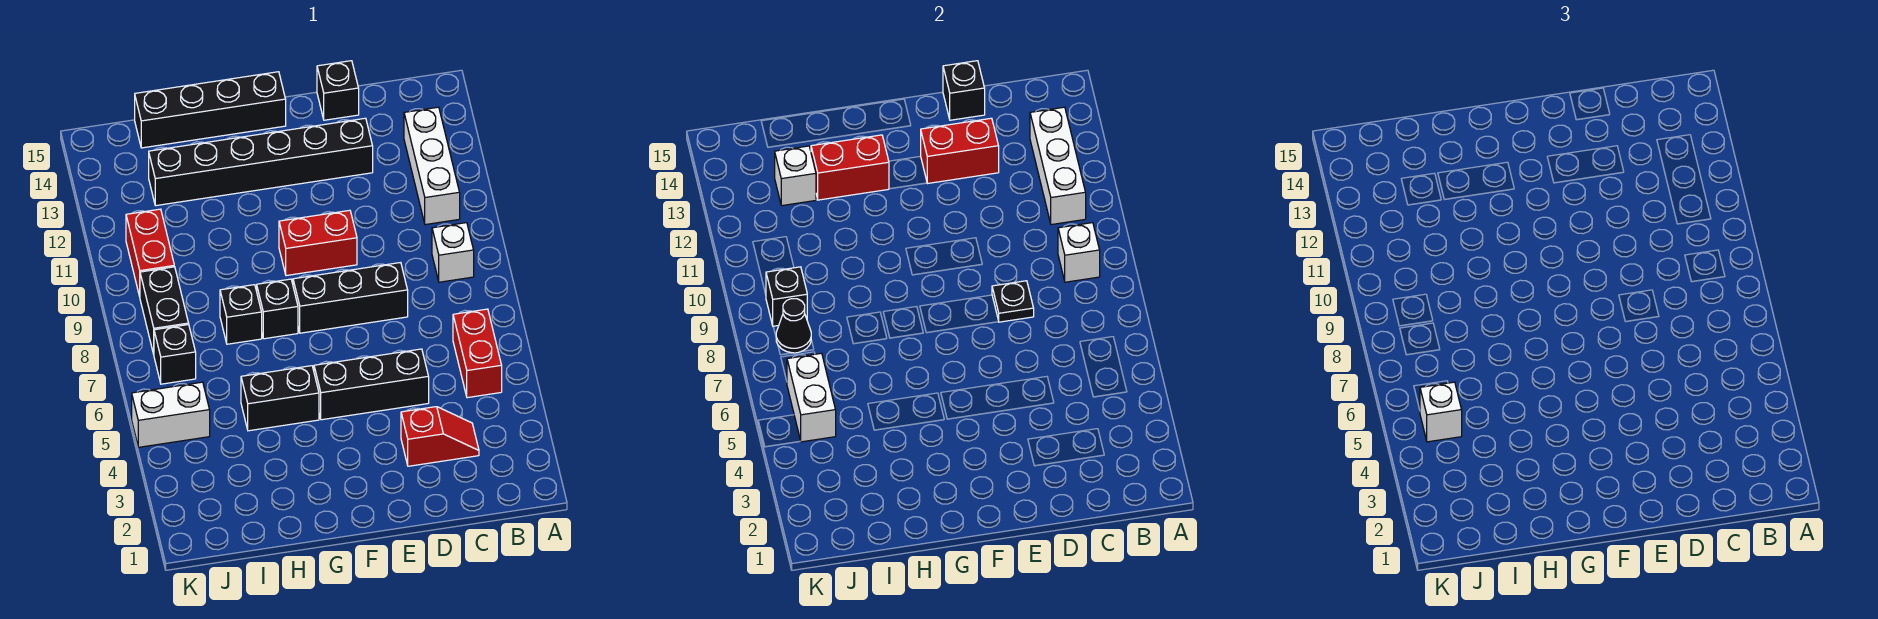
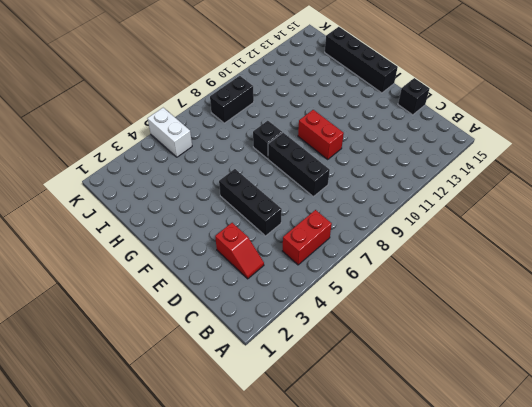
none -> white brick B9 level 1
none -> white brick B11:B13 level 1
none -> black brick D13:I13 level 1

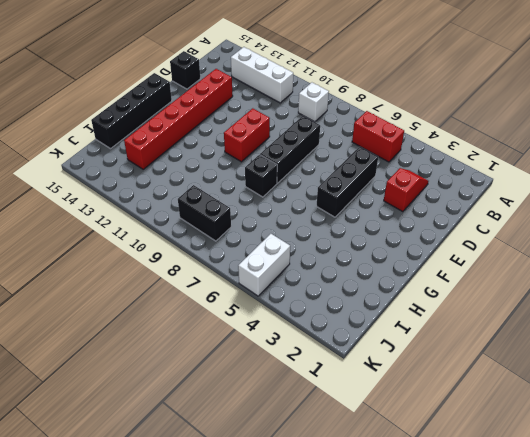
red brick D13:I13 level 1 -> black brick D13:I13 level 1
none -> black brick G5:H5 level 1
none -> black brick H8 level 1
none -> black brick J7 level 1

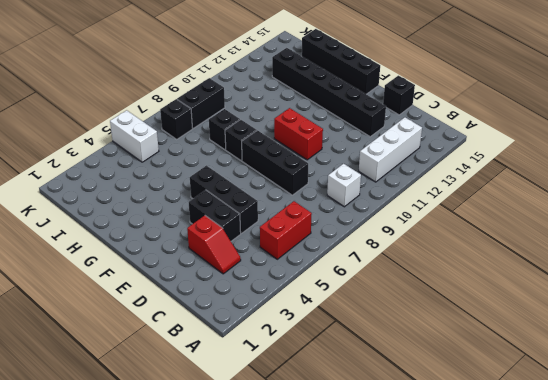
black brick D4:E4 level 1 -> black brick G5:H5 level 1
none -> red brick J10:J11 level 1
none -> white brick B9 level 2
none -> white brick B11:B13 level 2

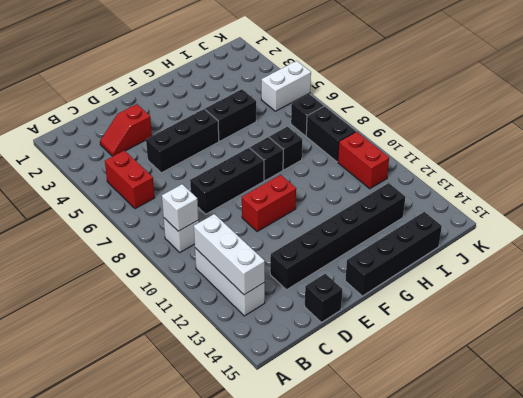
none -> black plate D8 level 2
none -> red brick D13:E13 level 2
none -> black brick D15 level 2

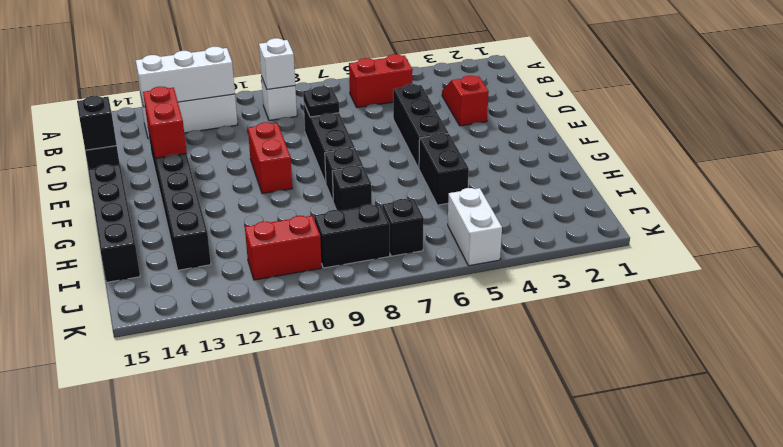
none -> red brick G13:H13 level 2
none -> white brick I13 level 2
none -> white brick J5:J6 level 2

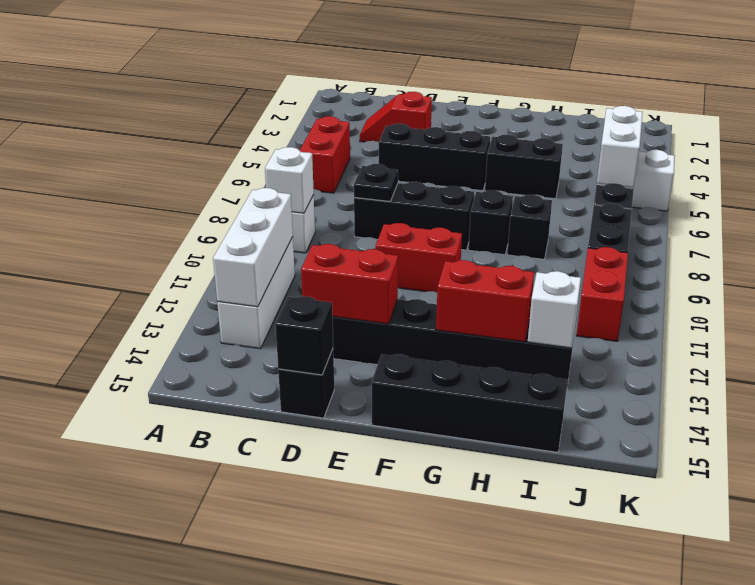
none -> black cone J8 level 2
none -> black brick J9 level 2
none -> white brick J5 level 3

